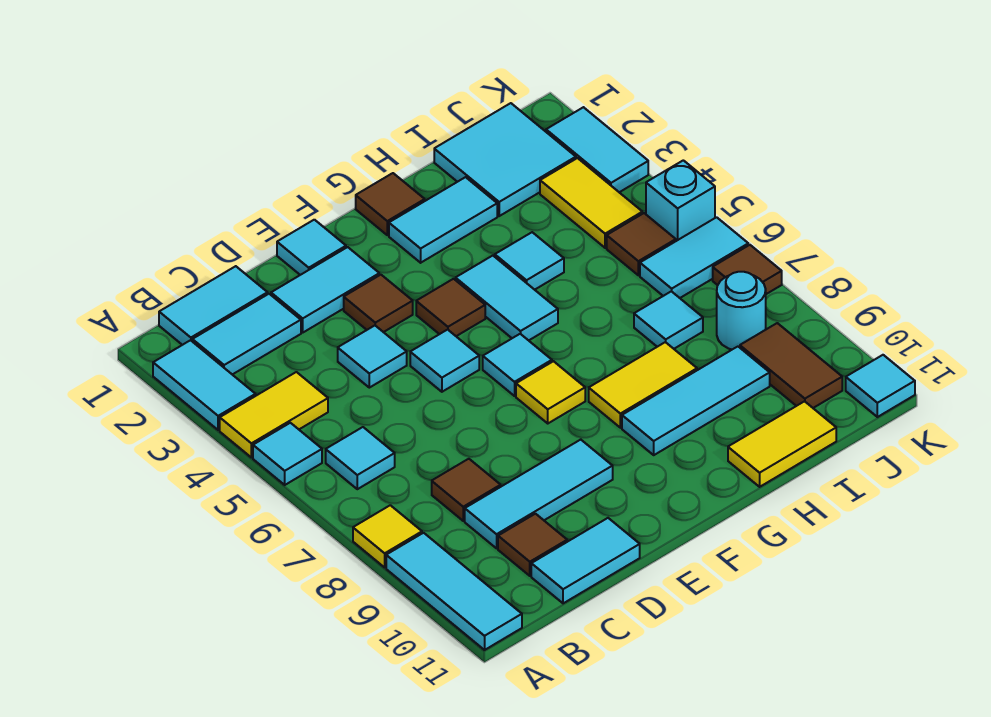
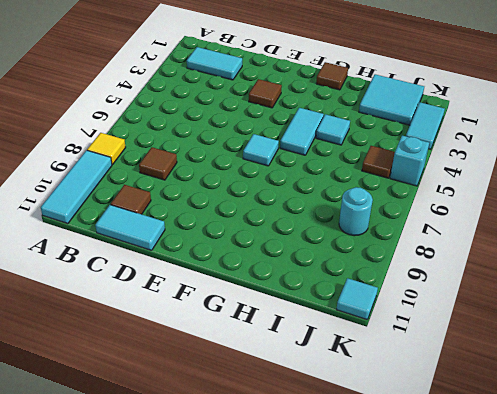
none -> cyan tile A2:A3 level 1
none -> yellow tile A4:B4 level 1
none -> cyan tile A5 level 1
none -> cyan tile B1:C1 level 1

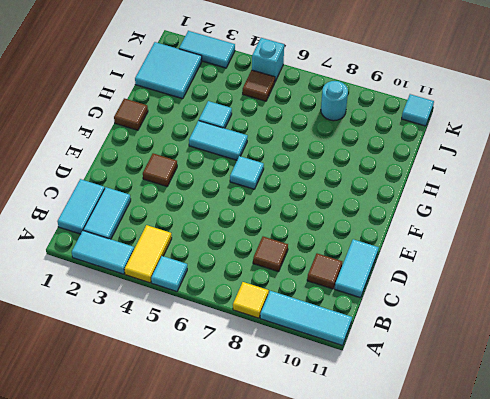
none -> cyan tile B6 level 1
none -> cyan tile C9:E9 level 1
none -> cyan tile D2:E2 level 1
none -> cyan tile D4 level 1

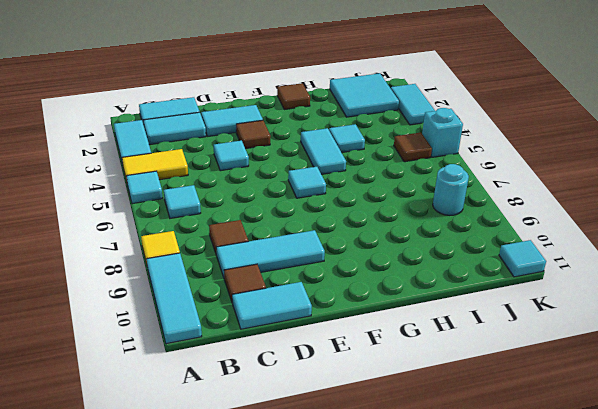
none -> cyan tile E1 level 1
none -> cyan tile E5 level 1
none -> brown tile F4 level 1
none -> yellow tile F7 level 1

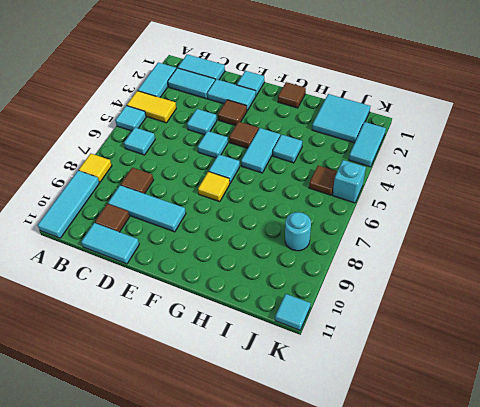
none -> cyan tile G2:H2 level 1
none -> yellow tile G8:H8 level 1
none -> cyan tile G9:I9 level 1
none -> yellow tile H11:I11 level 1

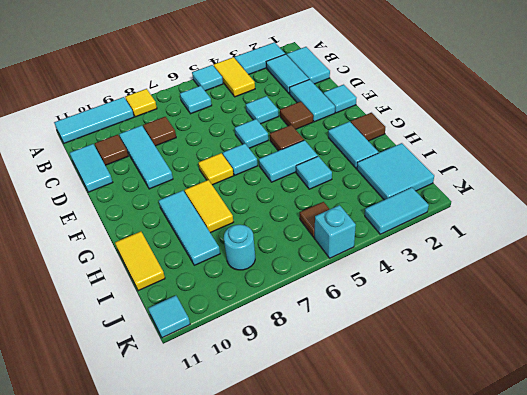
none -> cyan tile I7 level 1
none -> yellow tile J3:J4 level 1
none -> cyan tile J6:K6 level 1
none -> brown tile J9:J10 level 1

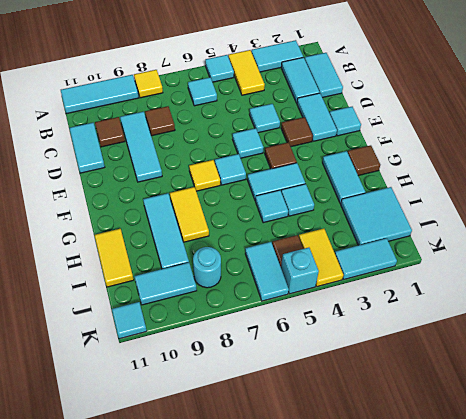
cyan tile H5 level 1 -> cyan tile I7 level 1
yellow tile J4:K4 level 1 -> yellow tile J3:J4 level 1
cyan tile J9:J10 level 1 -> brown tile J9:J10 level 1
none -> brown tile K7 level 1

